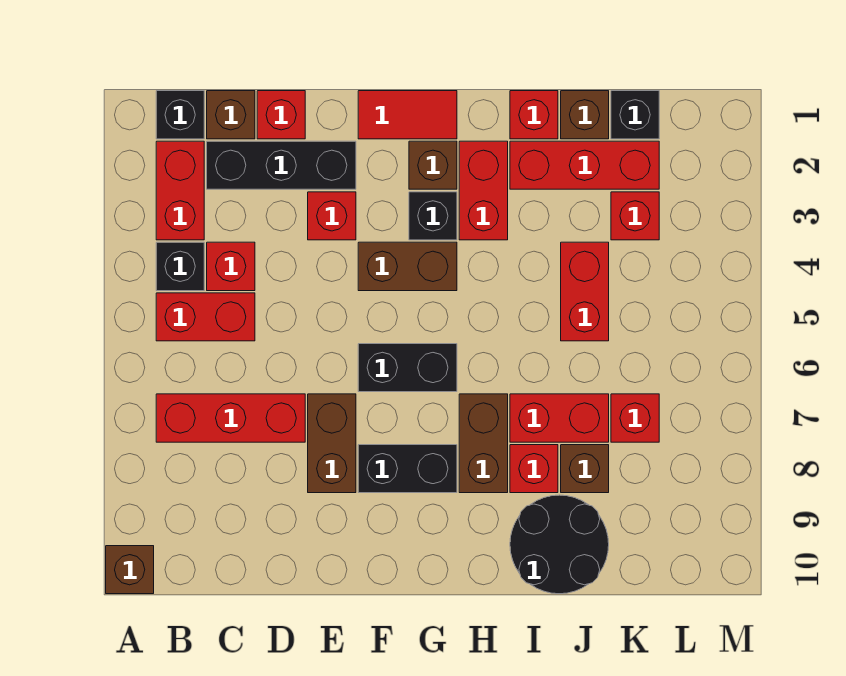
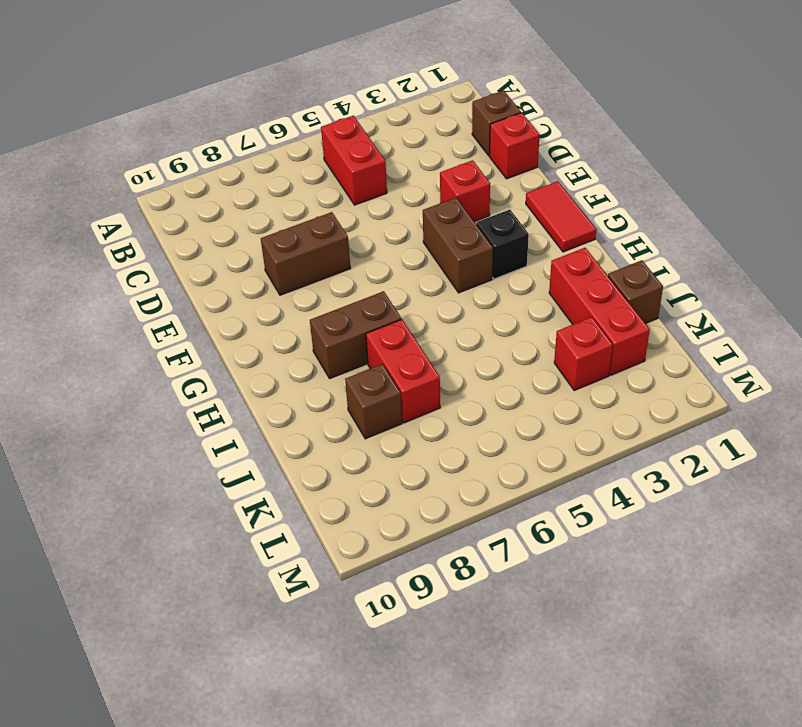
none -> brown brick A10 level 1
none -> black brick B1 level 1
none -> red brick B2:B3 level 1
none -> black brick B4 level 1

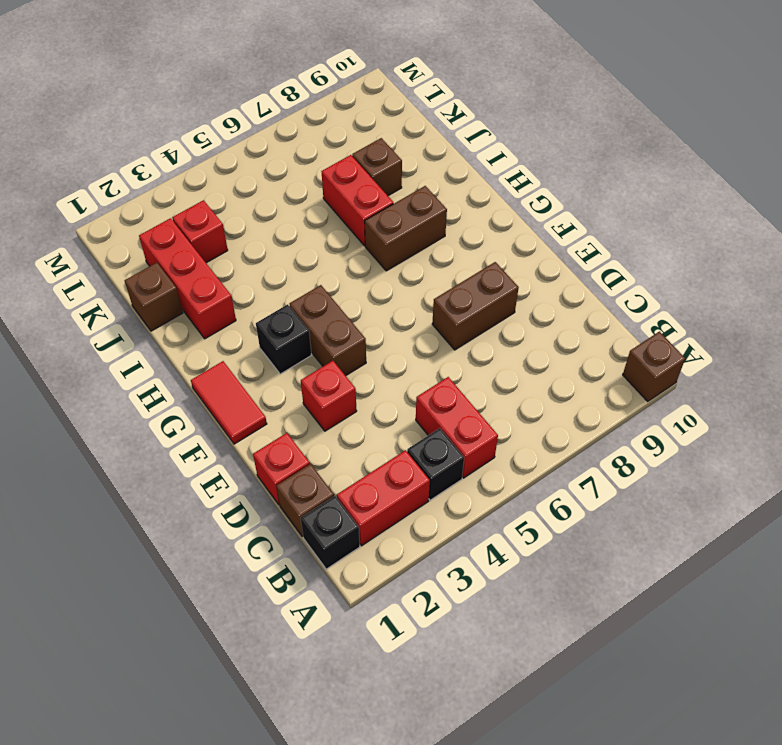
none -> red brick B7:D7 level 1
none -> black brick C2:E2 level 1
none -> red brick C4 level 1
none -> black brick F6:G6 level 1

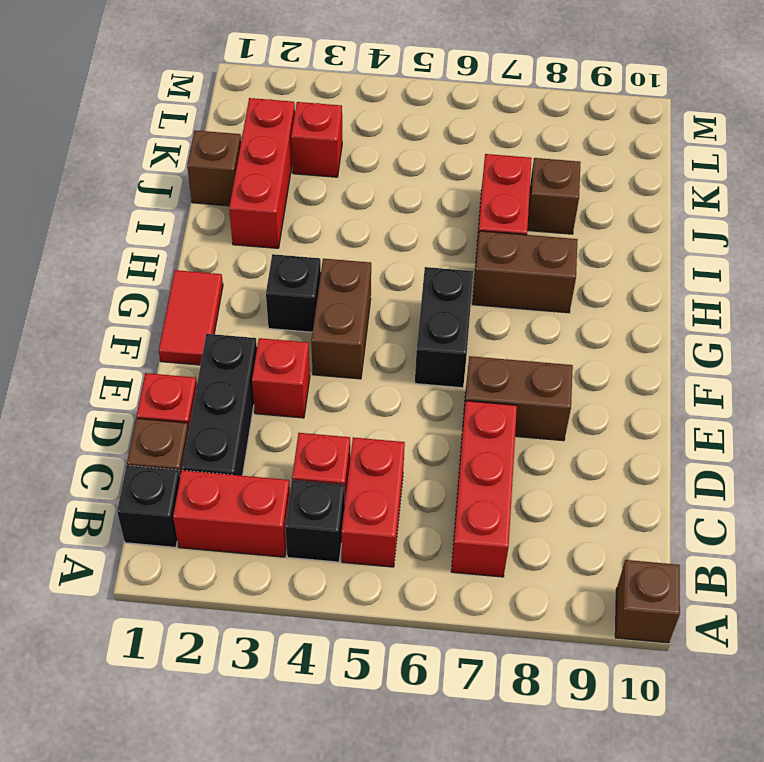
none -> black brick F8:G8 level 1
none -> brown brick G2 level 1
none -> red brick H2:H3 level 1
none -> red brick I1 level 1

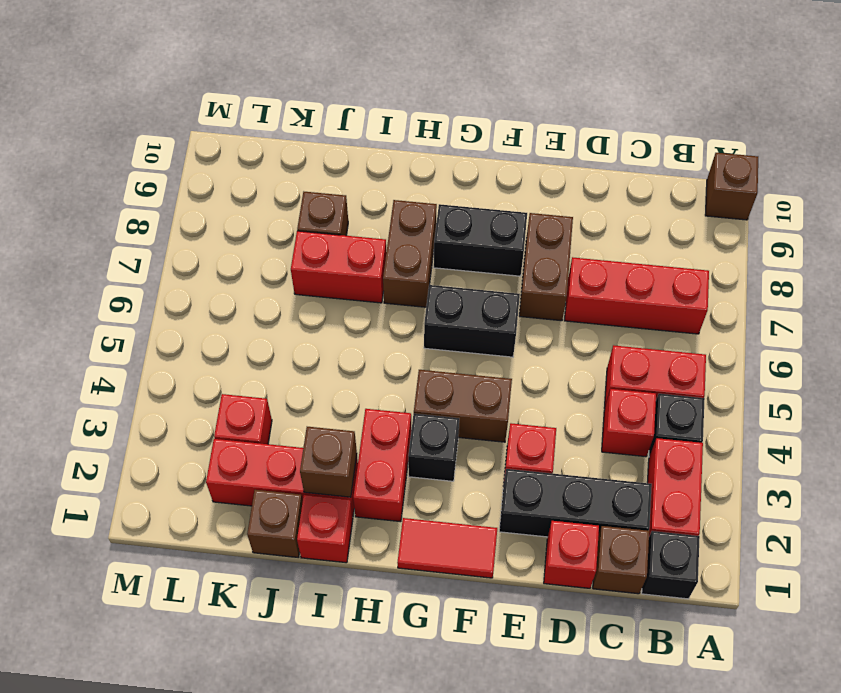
brown brick I2 level 2 -> brown brick G2 level 1
none -> red brick I8 level 1
none -> black round brick I9:J10 level 1
none -> red brick J4:J5 level 1
none -> black brick K1 level 1

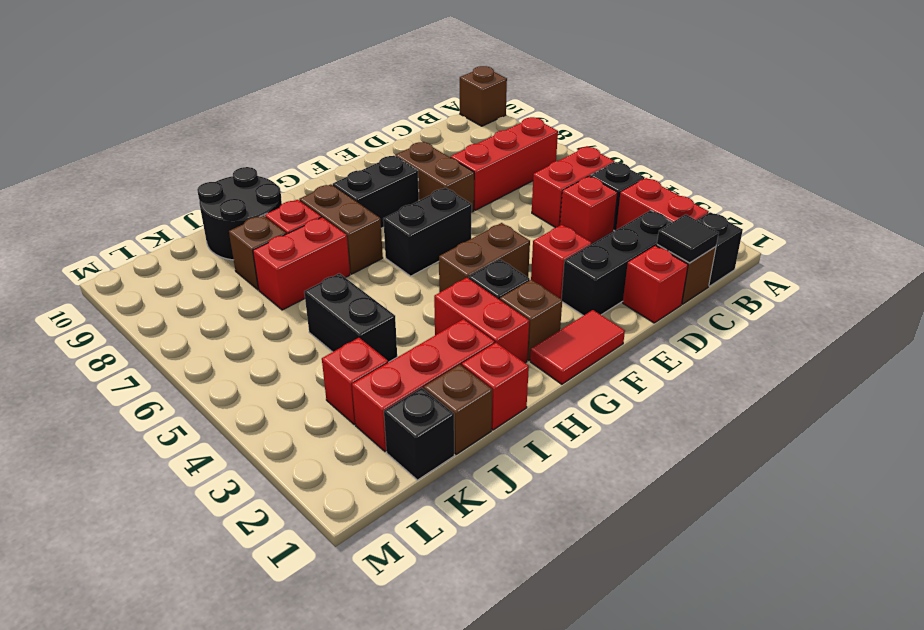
black tile C1 level 2 -> none
black brick J4:J5 level 1 -> red brick J4:J5 level 1
none -> red brick K7 level 1

